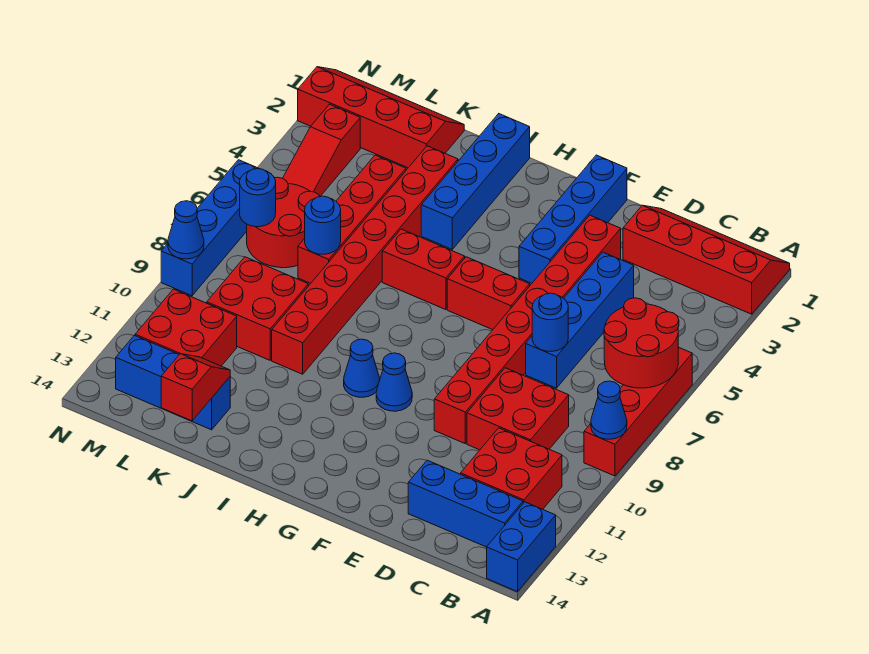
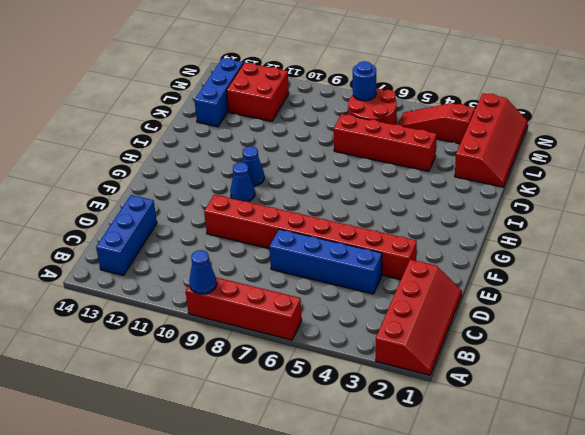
none -> blue brick A13:A14 level 1
none -> red brick B11:C12 level 1
none -> red brick C9:D10 level 1
none -> blue brick F1:F4 level 1

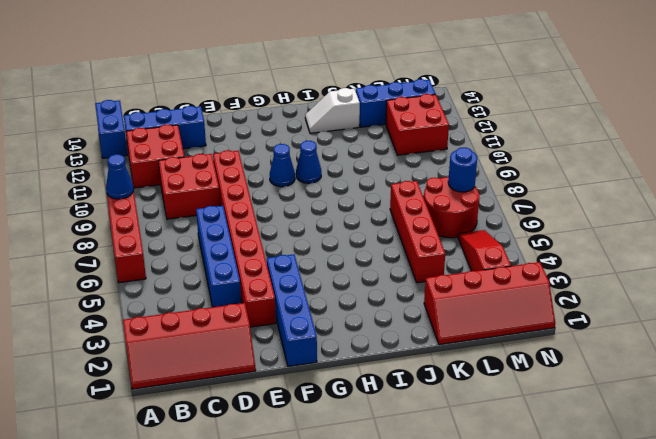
white slope I13:J13 level 1 top J -> none
none -> red brick F6:G6 level 1
none -> red brick H6:I6 level 1
none -> blue brick I1:I4 level 1
none -> red brick J3:J10 level 1

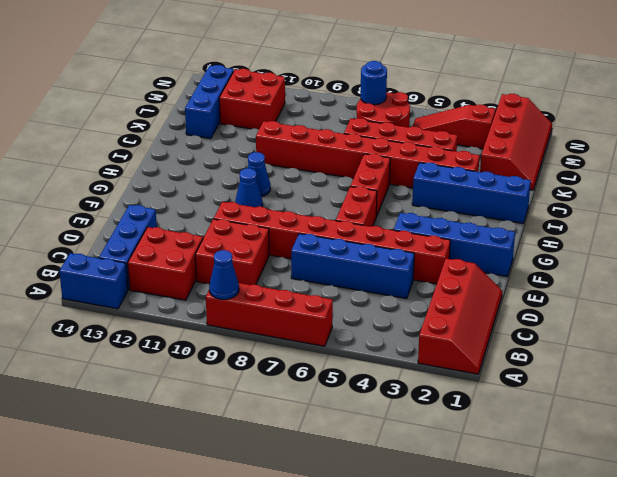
none -> red brick K9:L10 level 1
none -> blue brick N6:N9 level 1
none -> red round brick A6:B7 level 2
none -> blue round brick D7 level 2

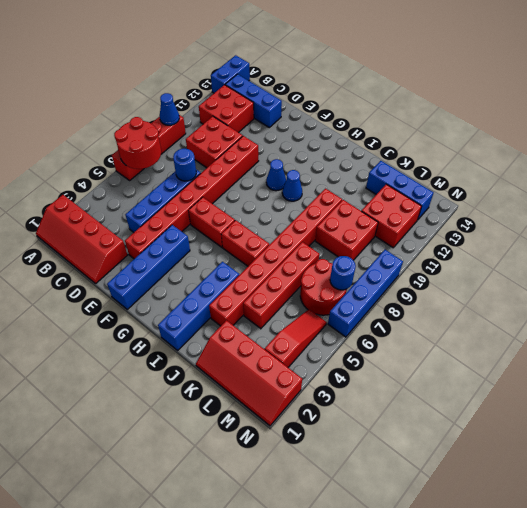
none -> blue round brick K7 level 2
none -> red slope K13:K14 level 2 top 14
none -> blue cone N9 level 2

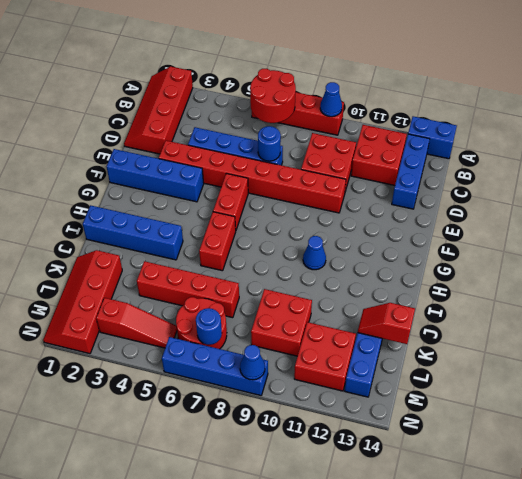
none -> blue cone G10 level 1
none -> red brick J3:J10 level 1
none -> blue round brick K7 level 2

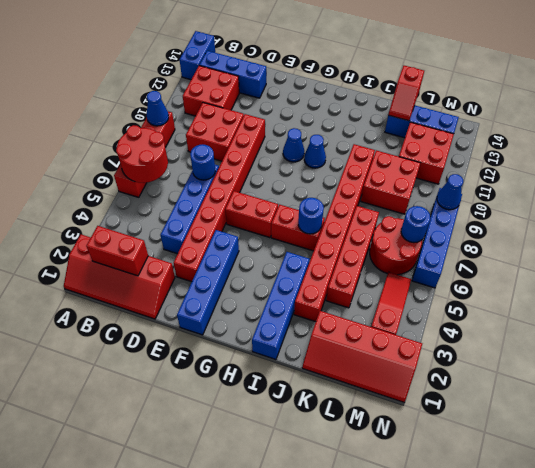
red brick B2:C2 level 2 -> none
blue round brick I6 level 2 -> blue round brick K7 level 2

